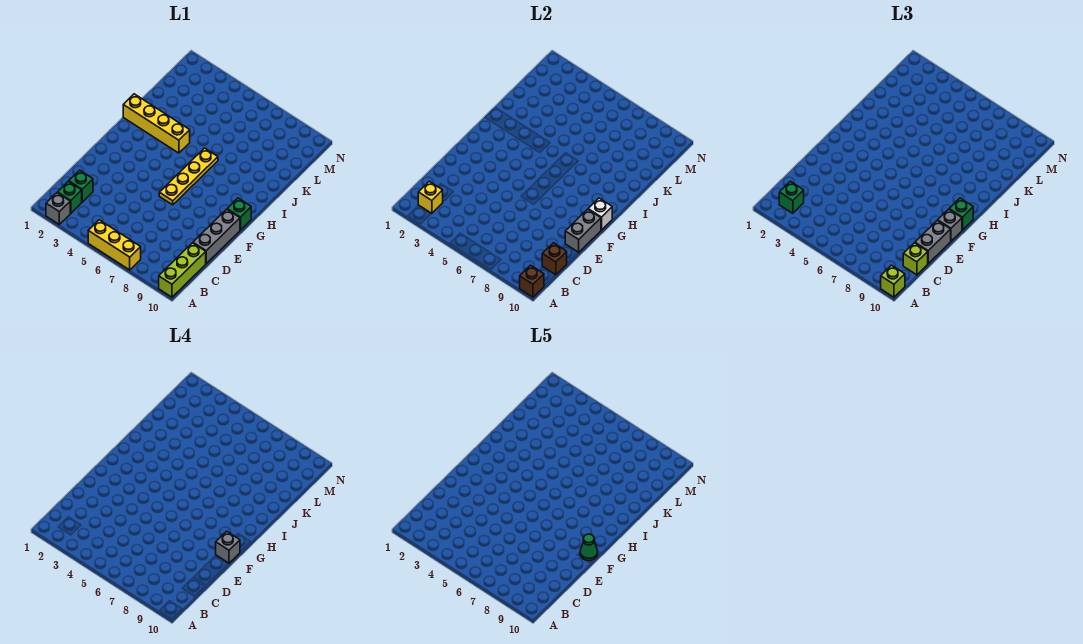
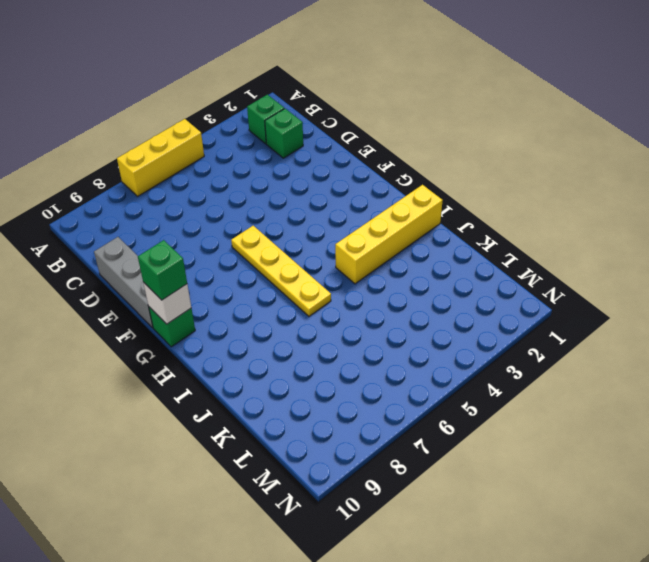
none -> grey brick A2 level 1
none -> lime brick A10:C10 level 1
none -> brown brick A10 level 2

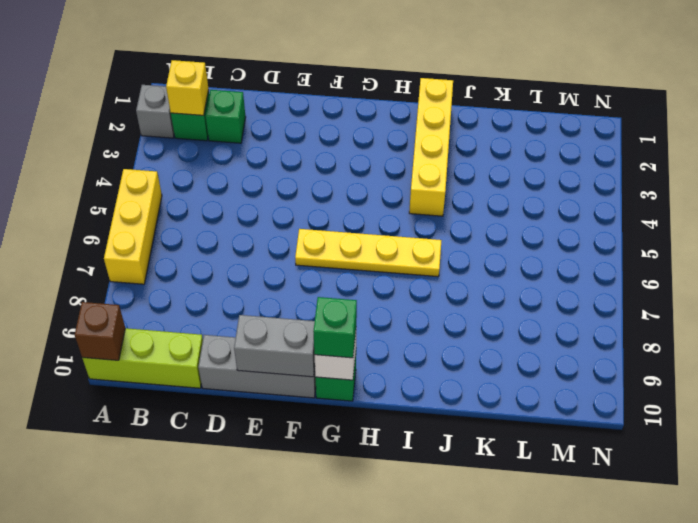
none -> brown brick C10 level 2
none -> lime brick A10 level 3
none -> green brick B2 level 3

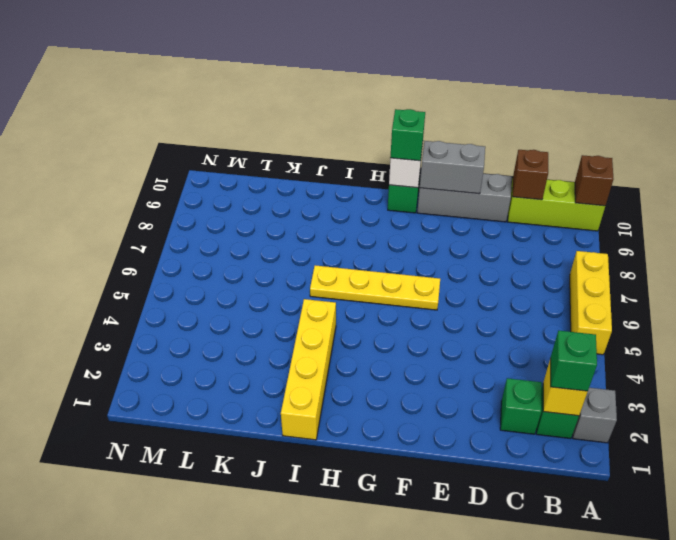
none -> lime brick A10 level 3
none -> lime brick C10 level 3
none -> grey brick D10:E10 level 3

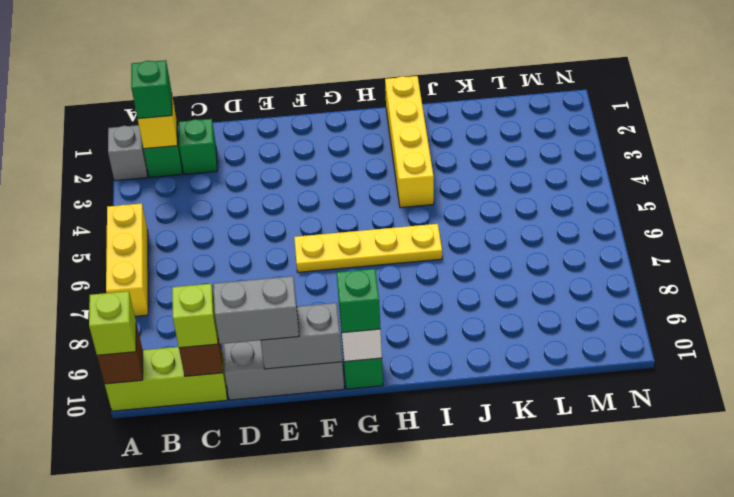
none -> grey brick F10 level 3
none -> grey brick F10 level 4
none -> green cone F10 level 5

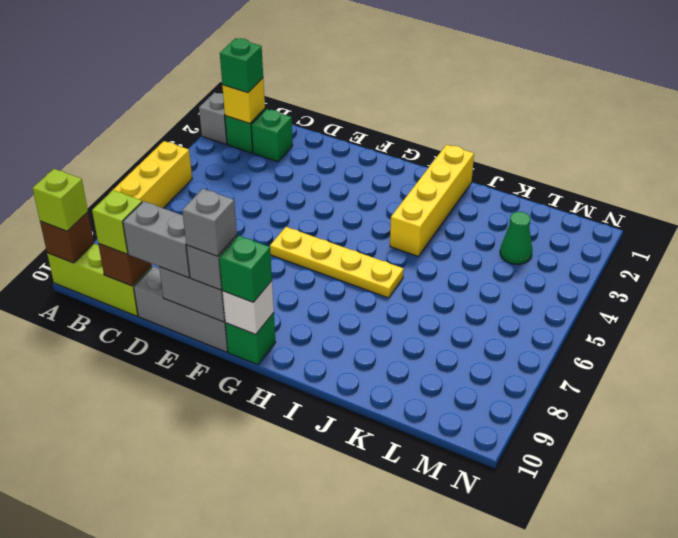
green cone L3 level 1 -> green cone F10 level 5

